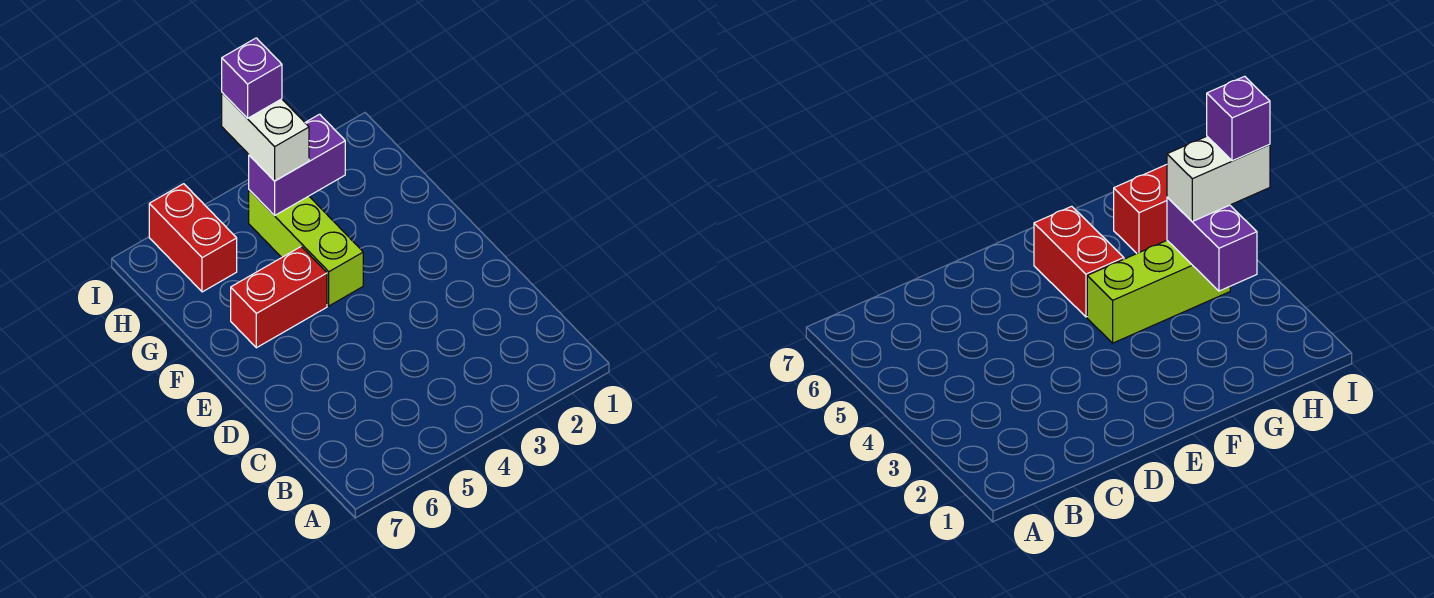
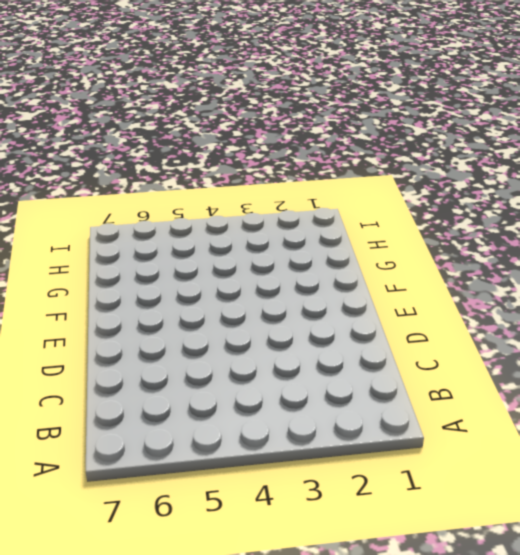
none -> lime brick F4:H4 level 1
none -> red brick F5:F6 level 1

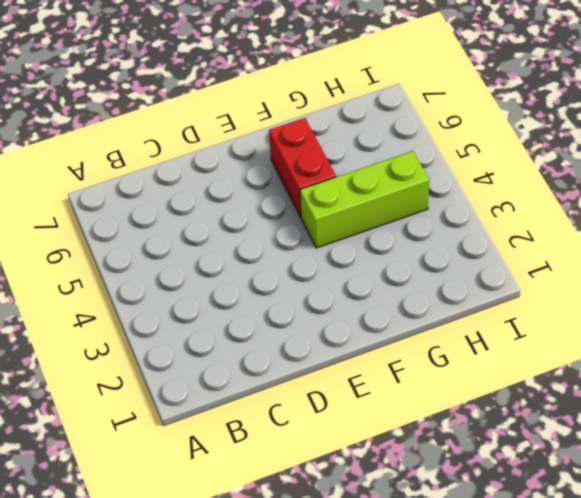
none -> red brick H6:I6 level 1
none -> purple brick H3:H4 level 2

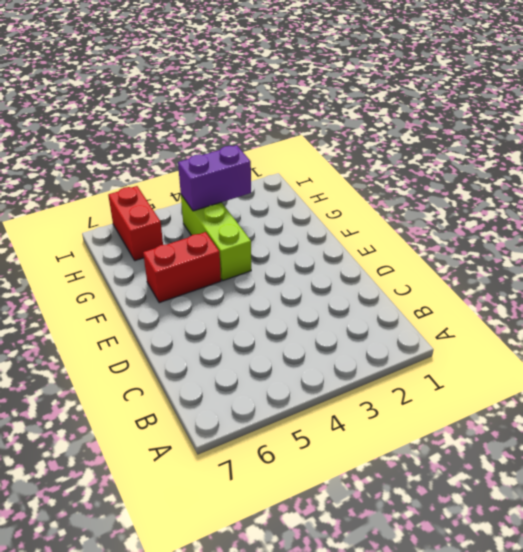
none -> white brick H4:I4 level 3
none -> purple brick I4 level 4

